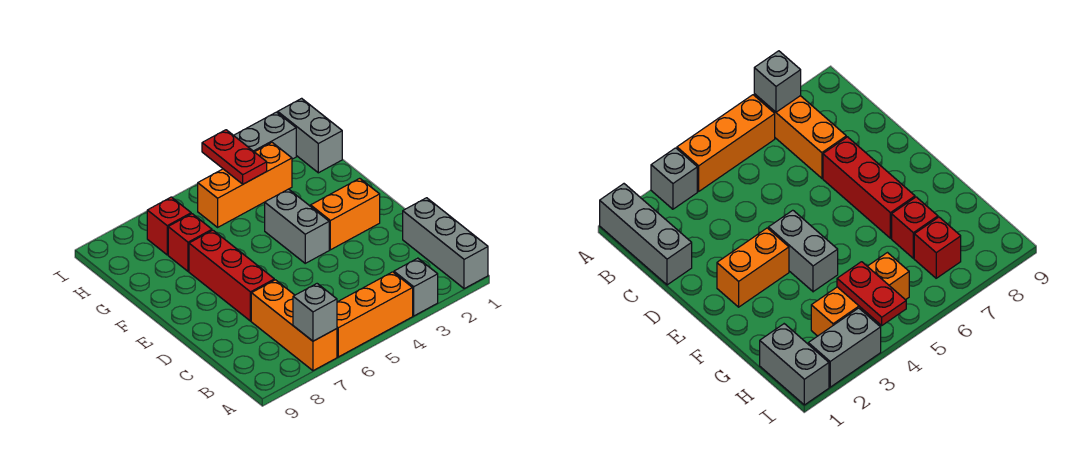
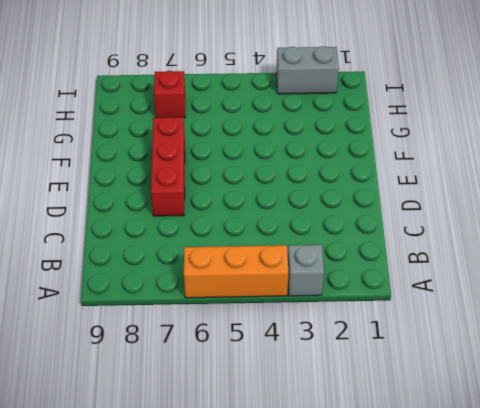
none -> grey brick A1:C1 level 1
none -> orange brick A7:C7 level 1
none -> orange brick E2:E3 level 1

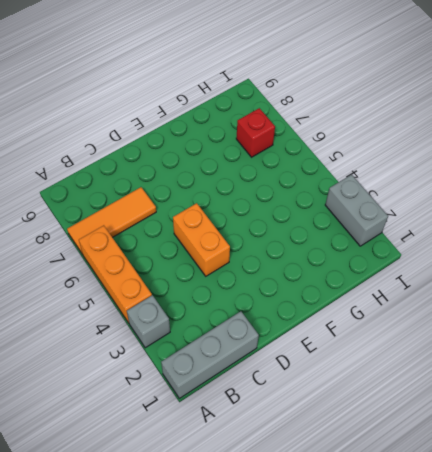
orange tile A7:C7 level 1 -> orange brick A7:C7 level 1
orange brick D4:D5 level 1 -> orange brick E2:E3 level 1
none -> red brick D7:F7 level 1
none -> grey brick E4:F4 level 1
none -> red brick G7 level 1

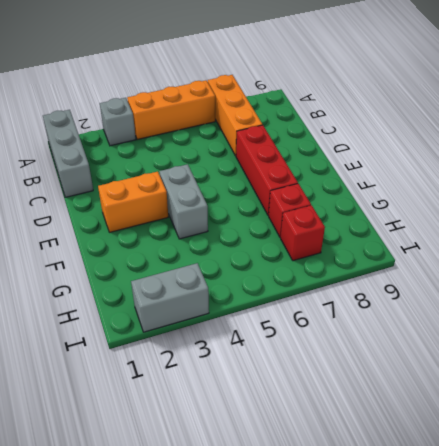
none -> grey brick H1:I1 level 1
none -> orange brick H3:H5 level 1
none -> grey brick A7 level 2

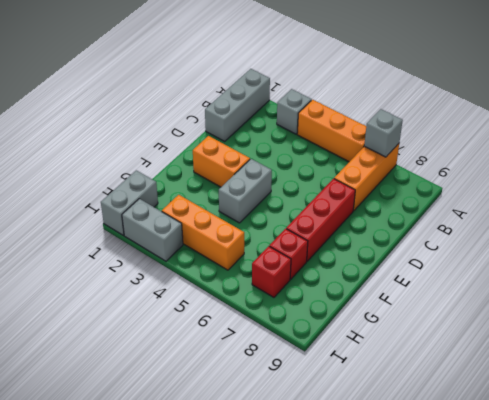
none -> red plate H4:I4 level 2

